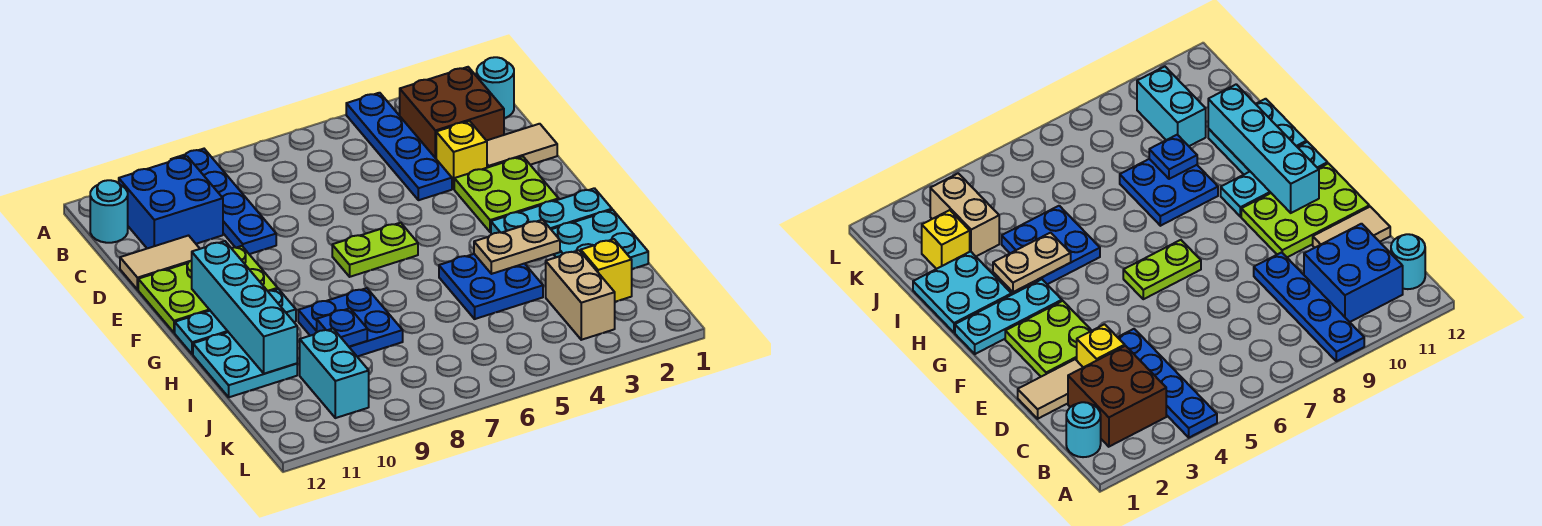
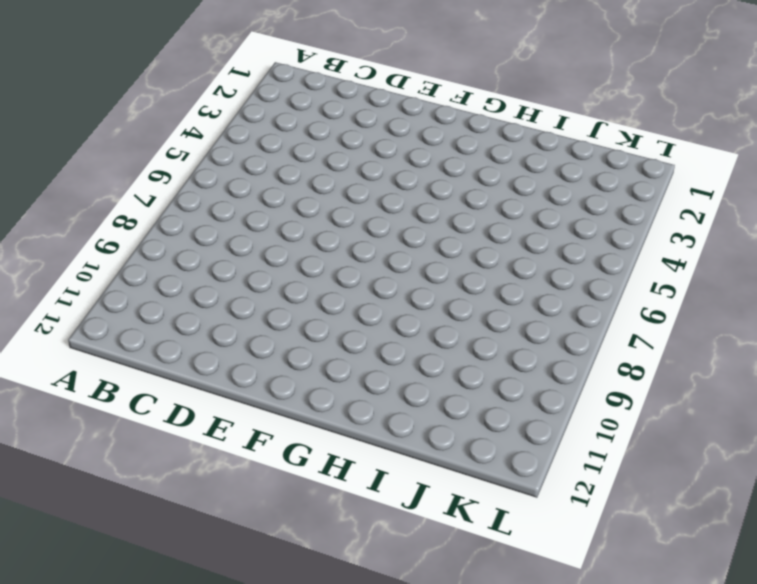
none -> blue plate A4:D4 level 1
none -> blue plate A9:D9 level 1
none -> cyan round brick B1 level 1

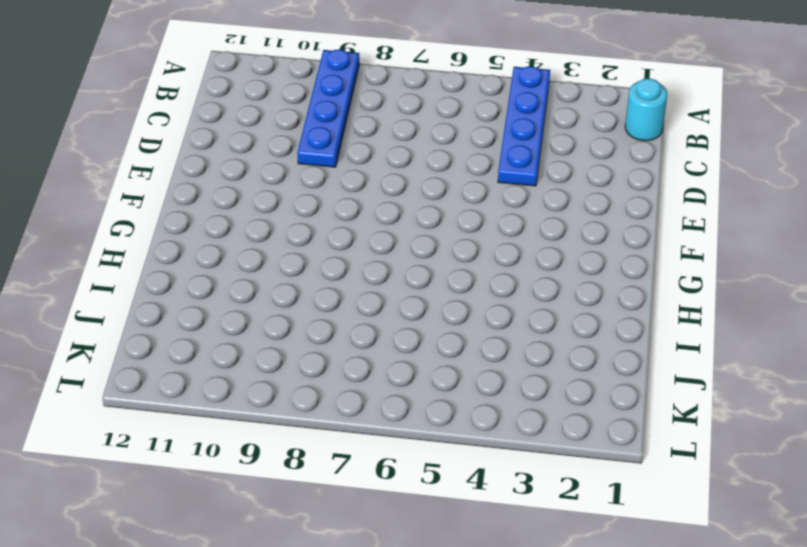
none -> brown brick B2:C3 level 1
none -> blue brick B10:C11 level 1
none -> cyan round brick B12 level 1

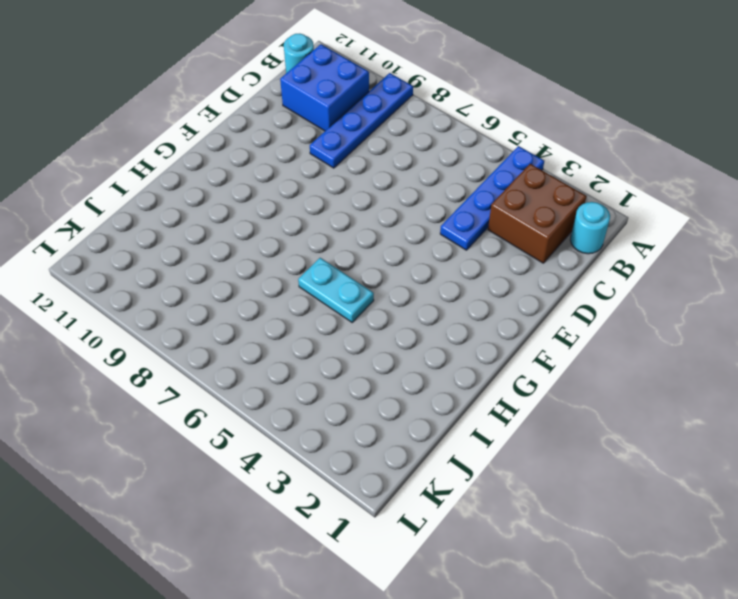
cyan plate H5:H6 level 1 -> blue plate H4:I5 level 1
none -> tan tile D1:D2 level 1
none -> yellow brick D3 level 1
none -> tan tile D11:D12 level 1

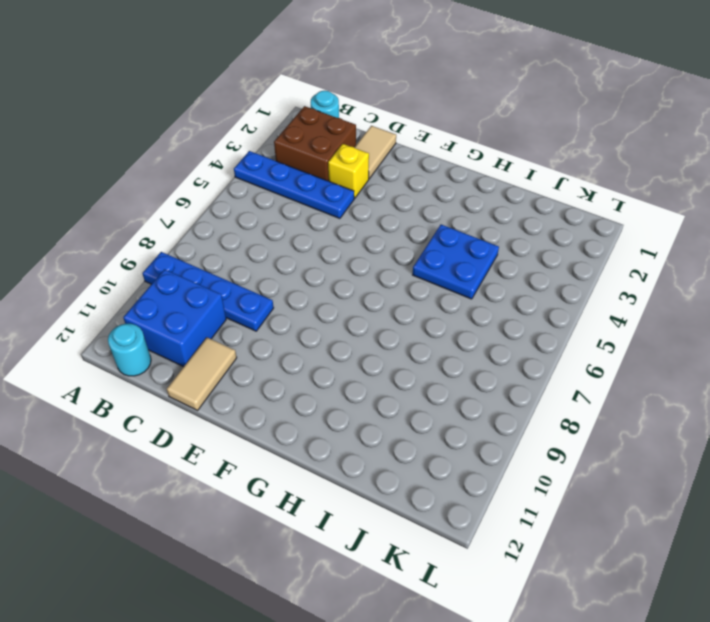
none -> lime plate E2:F3 level 1
none -> lime plate E10:F12 level 1
none -> lime plate F6:F7 level 1

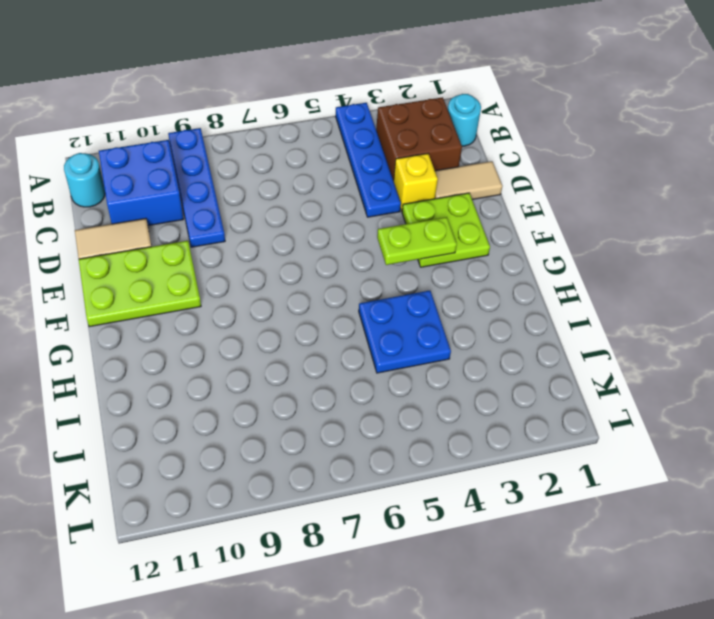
lime plate F3:F4 level 2 -> lime plate F6:F7 level 1
none -> cyan plate G1:G3 level 1
none -> cyan plate G10:G12 level 1
none -> cyan plate H1:I2 level 1

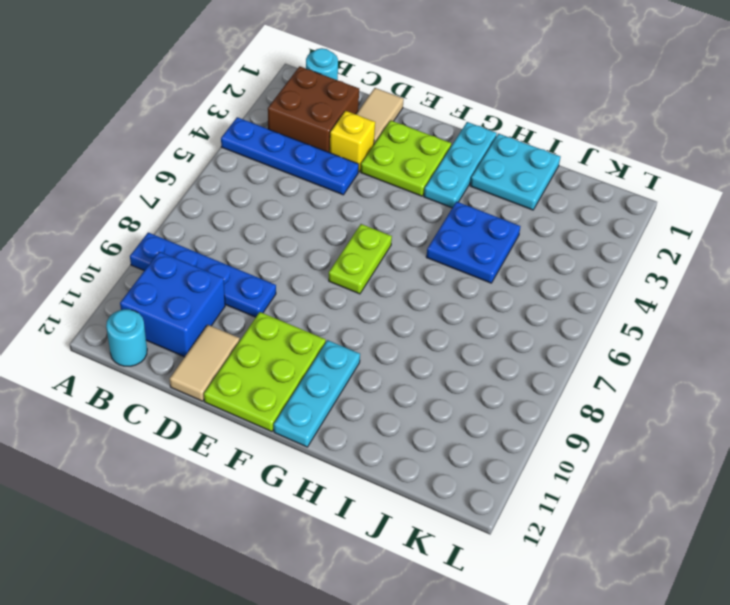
none -> blue plate H8:I9 level 1
none -> cyan plate H11:I12 level 1
none -> yellow brick J2 level 1

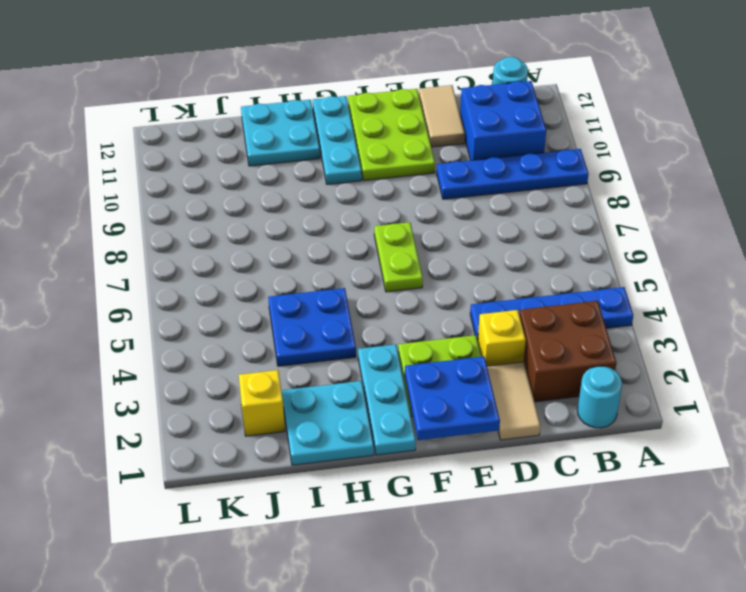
blue plate E1:F2 level 2 -> blue plate H8:I9 level 1
none -> tan brick J3:K3 level 1
none -> cyan brick J10:K10 level 1
none -> cyan brick F11:I11 level 2

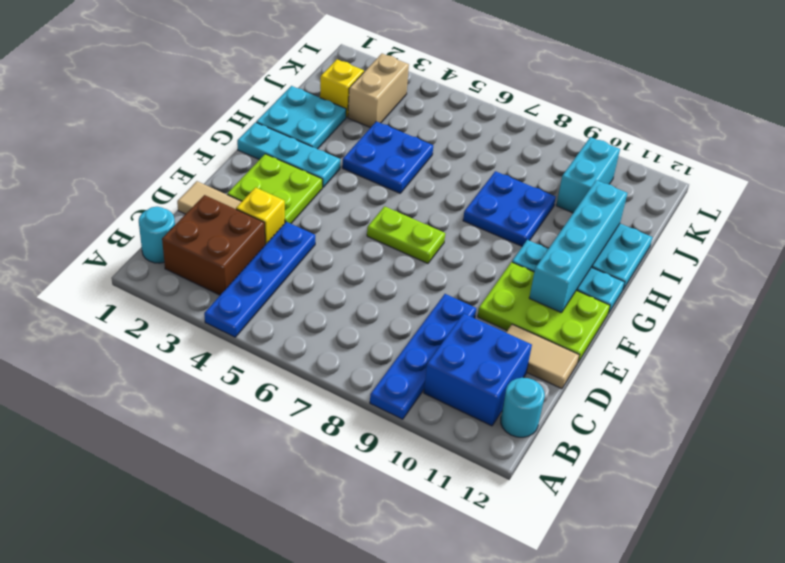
none -> tan plate H3:H4 level 2
none -> blue plate I9 level 2

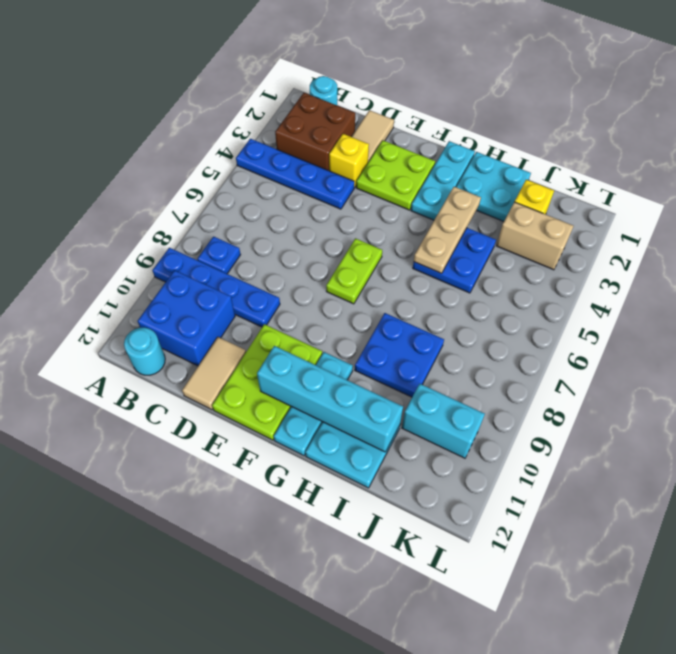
blue plate B8 level 1 -> blue plate I9 level 2
tan plate H3:H5 level 2 -> tan plate H3:H4 level 2

